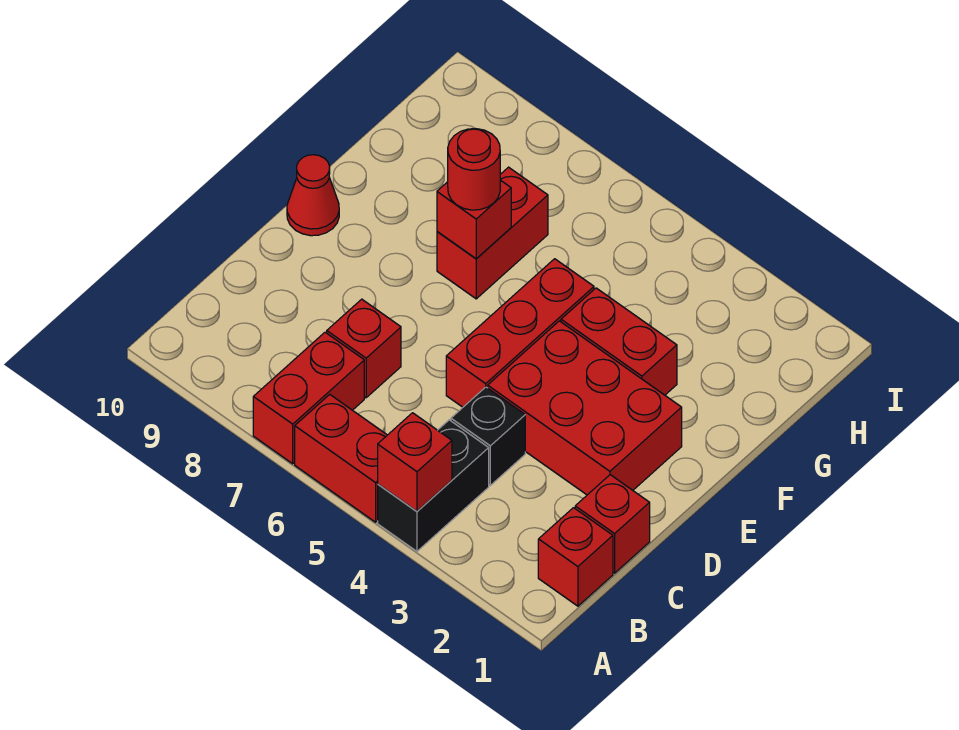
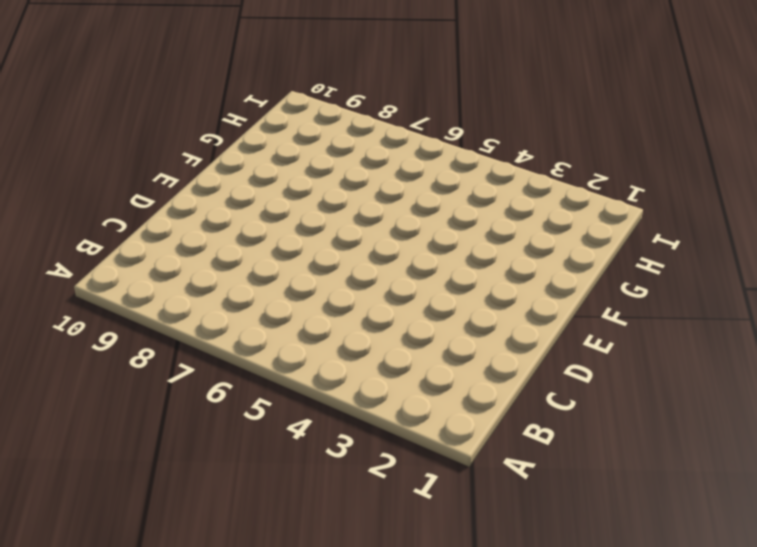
none -> black brick A4:B4 level 1
none -> red brick A5:A6 level 1
none -> red brick A7:B7 level 1

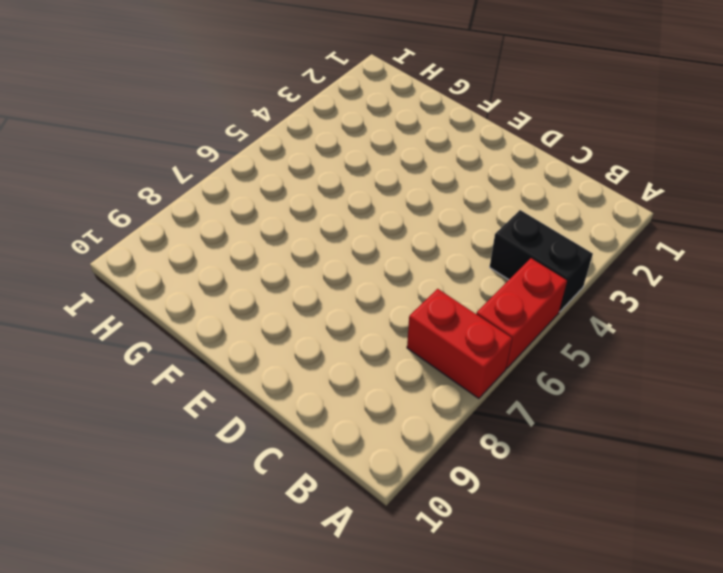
none -> red brick B1 level 1
none -> red brick C1 level 1
none -> black brick C4 level 1

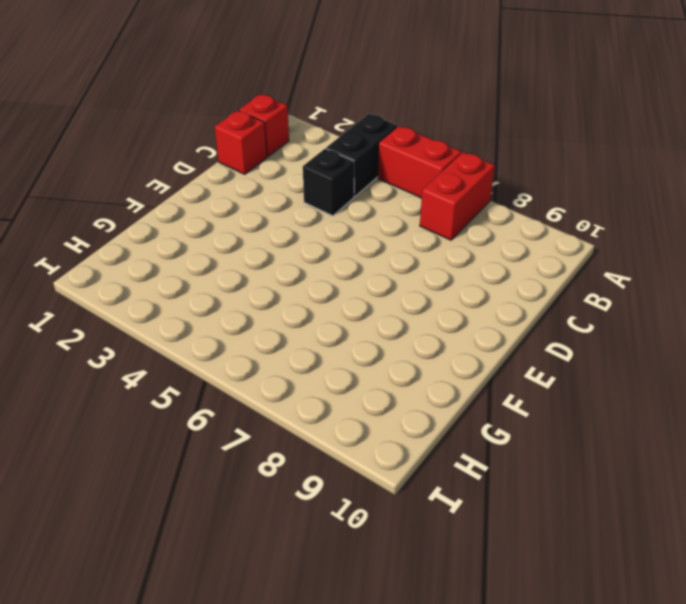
none -> red brick C7 level 1
none -> red brick D2:E4 level 1
none -> red brick D5:F5 level 1

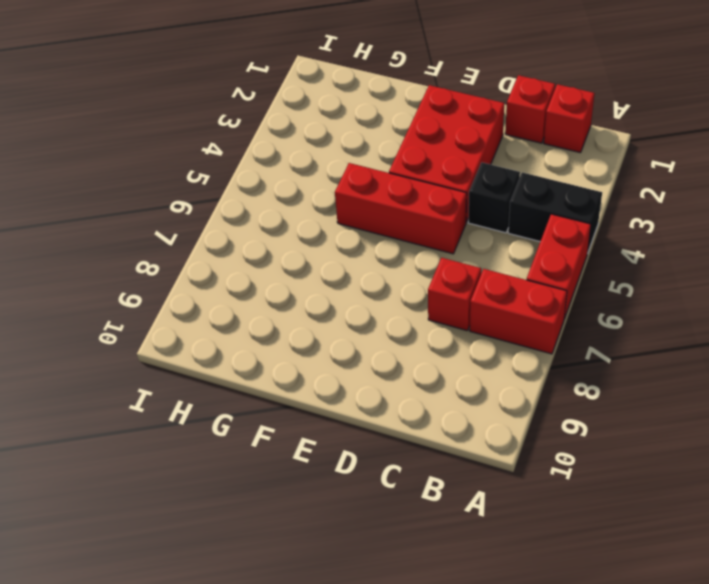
none -> red cone E10 level 1
none -> red brick F3:F4 level 1
none -> red brick F7:G7 level 1

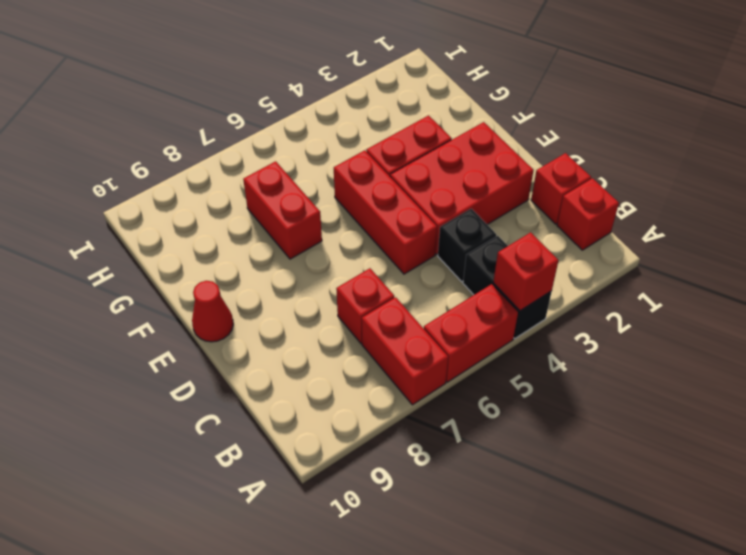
none -> red brick F7 level 2
none -> red round brick F7 level 3

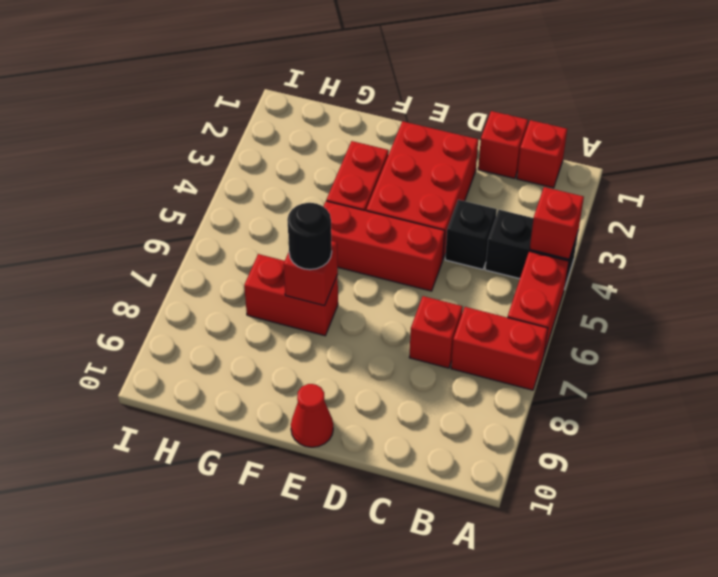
black round brick F7 level 3 -> red round brick F7 level 3

